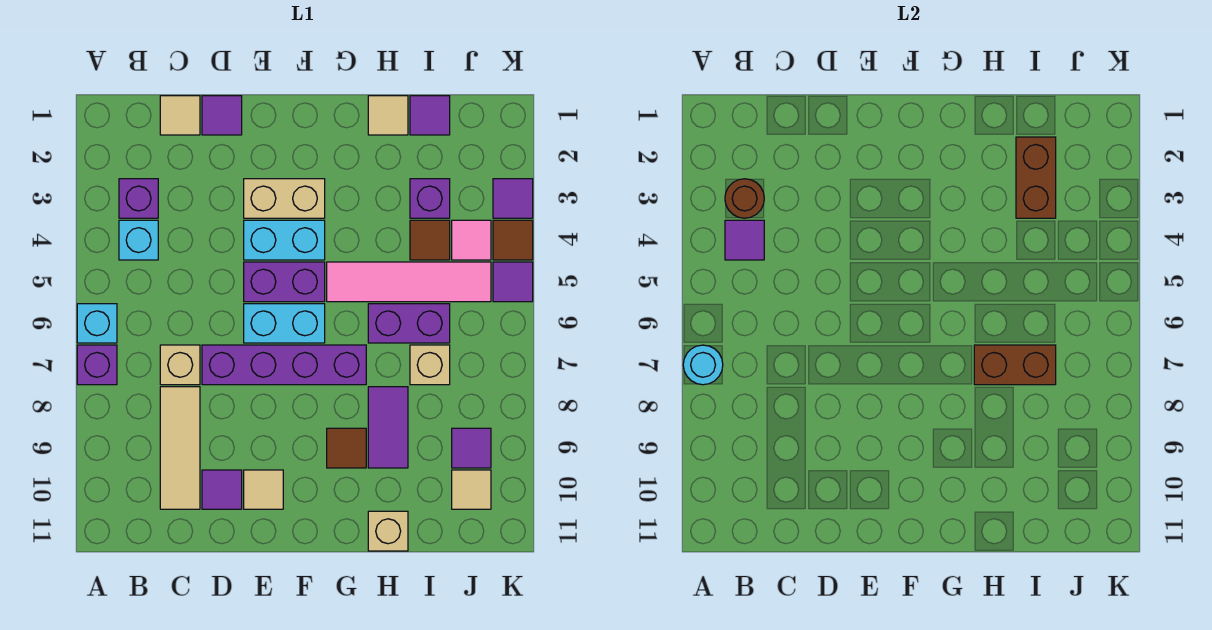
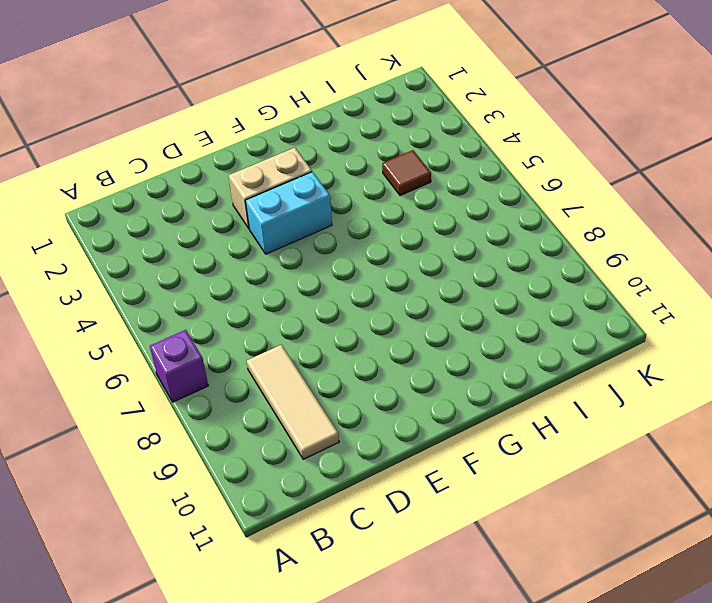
none -> cyan brick A6 level 1
none -> purple brick B3 level 1
none -> cyan brick B4 level 1
none -> tan tile C1 level 1

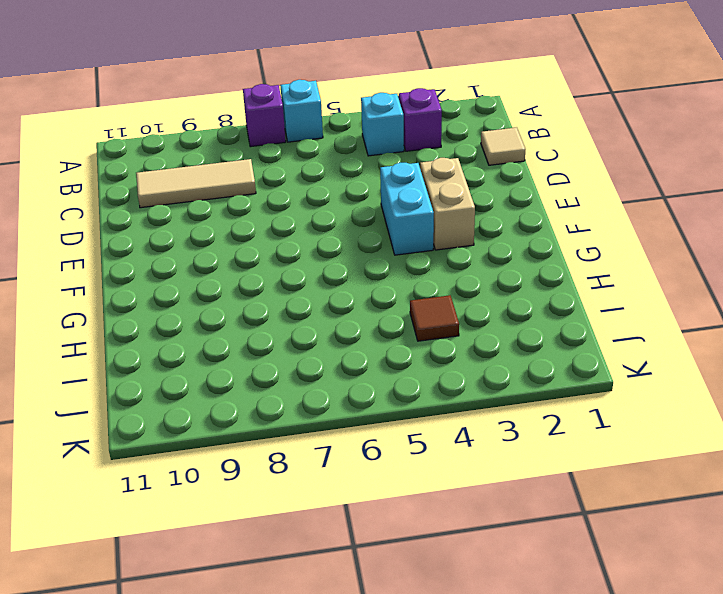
none -> tan brick C7 level 1
none -> purple tile D1 level 1
none -> purple brick D7:G7 level 1
none -> purple tile D10 level 1

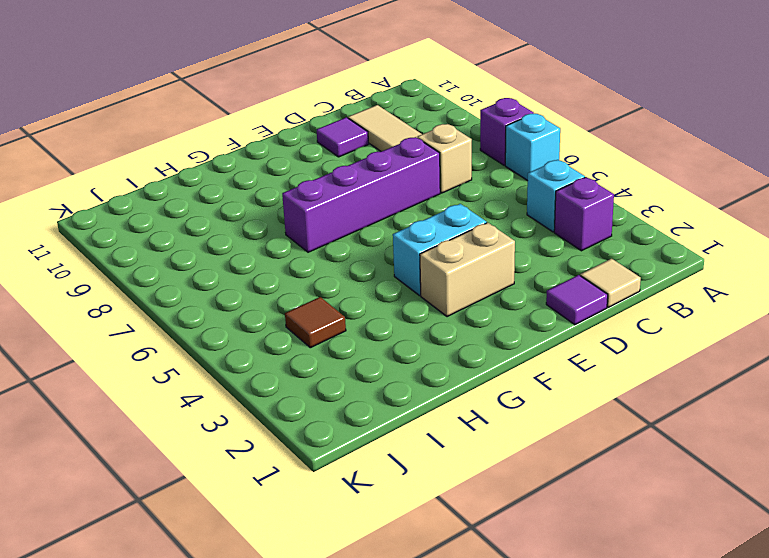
none -> purple brick E5:F5 level 1
none -> cyan brick E6:F6 level 1
none -> tan tile E10 level 1
none -> pink tile G5:J5 level 1

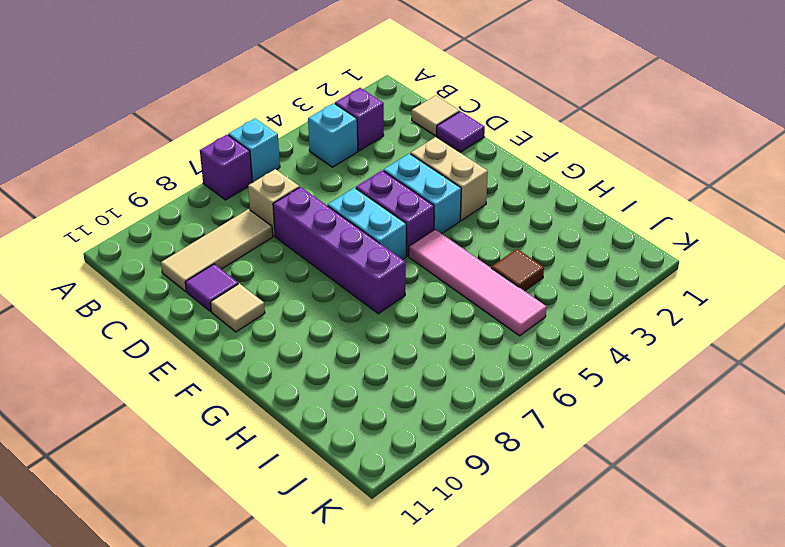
none -> brown tile G9 level 1
none -> tan tile H1 level 1
none -> purple brick H6:I6 level 1
none -> purple tile H8:H9 level 1

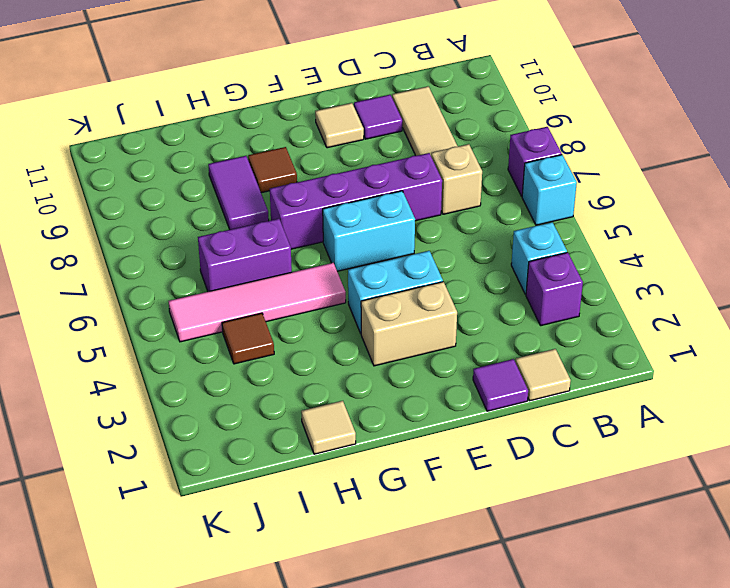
none -> purple brick E5:F5 level 1
none -> tan brick H11 level 1
none -> purple tile I1 level 1
none -> purple brick I3 level 1

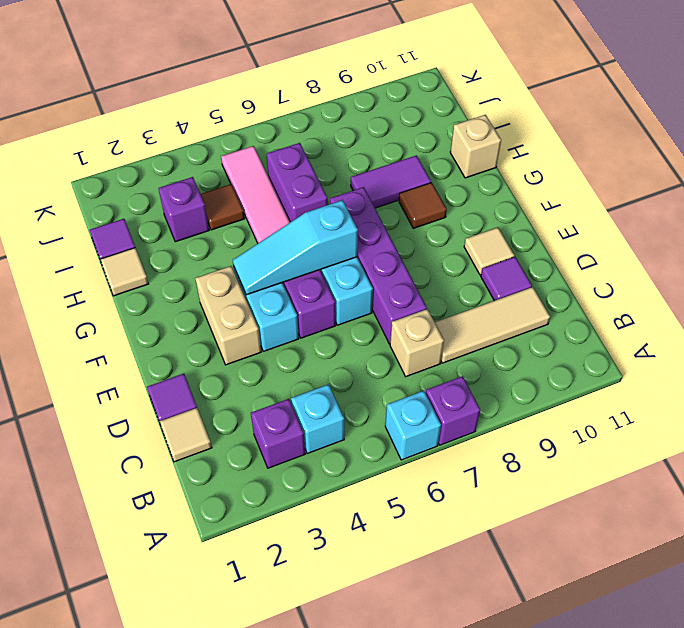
cyan slope F4:F6 level 2 top 6 -> none
none -> tan brick I7 level 1
none -> pink tile J4 level 1
none -> purple tile J9 level 1
none -> tan tile J10 level 1

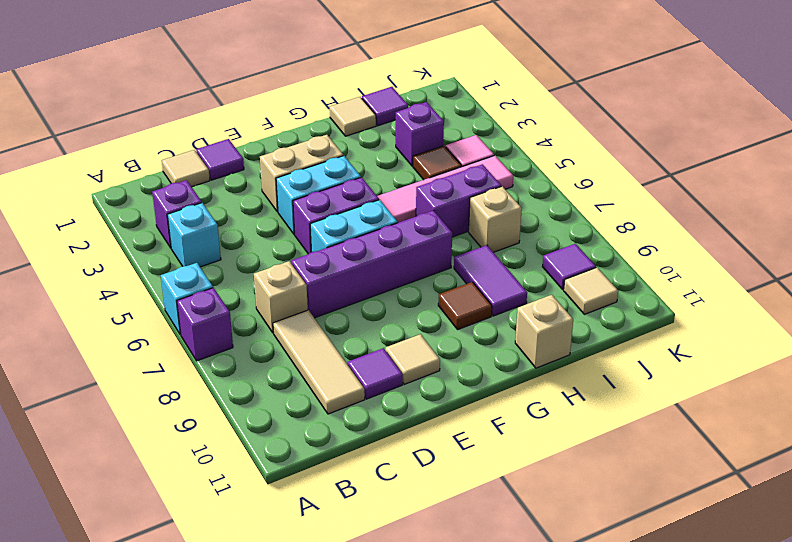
none -> purple tile K3 level 1
none -> brown tile K4 level 1
none -> purple tile K5 level 1
none -> cyan round brick A7 level 2

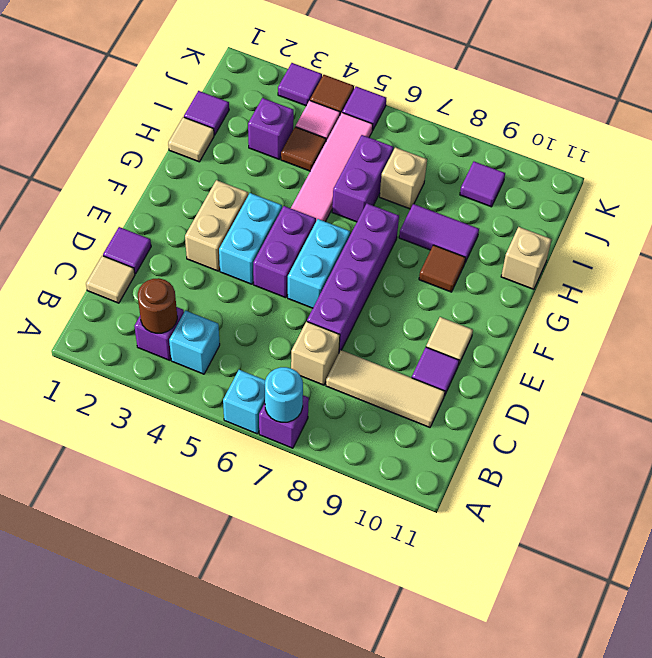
none -> tan tile J10 level 1
none -> purple tile B4 level 2
none -> brown brick H7:I7 level 2
none -> brown brick I2:I3 level 2

